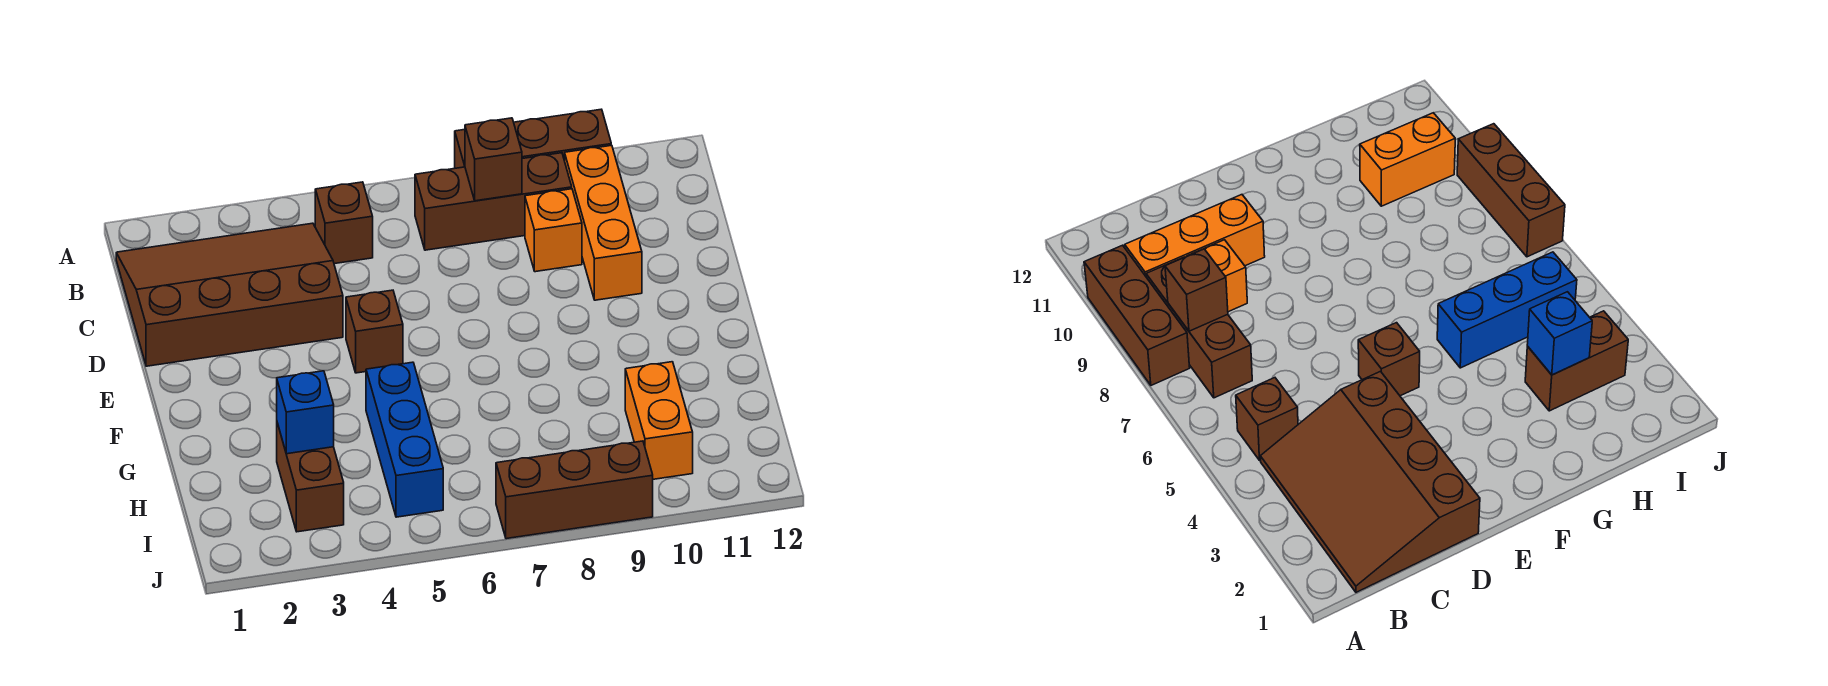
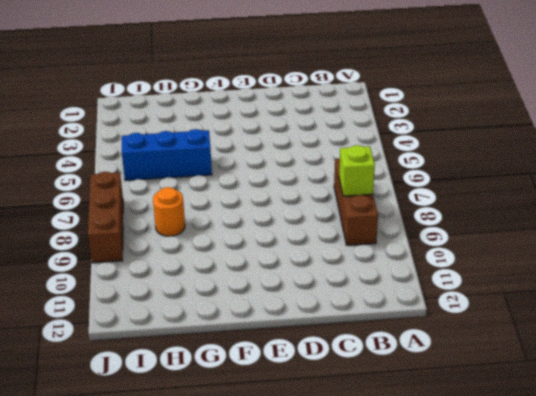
lime brick B8 level 2 -> brown brick B8 level 2
orange round brick H8 level 1 -> none
none -> brown brick A8:A10 level 1
none -> brown slope B1:D4 level 1 top D
none -> brown brick B5 level 1

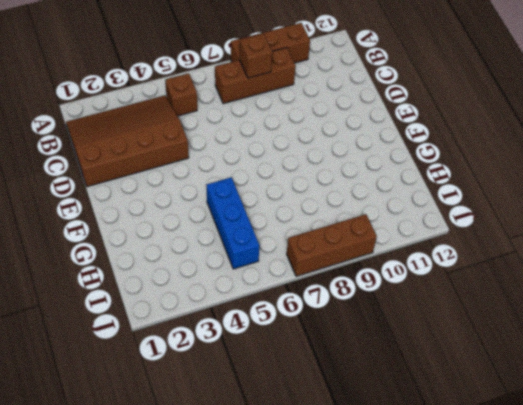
none -> orange brick B10:D10 level 1
none -> orange brick C9 level 1
none -> brown brick E5 level 1

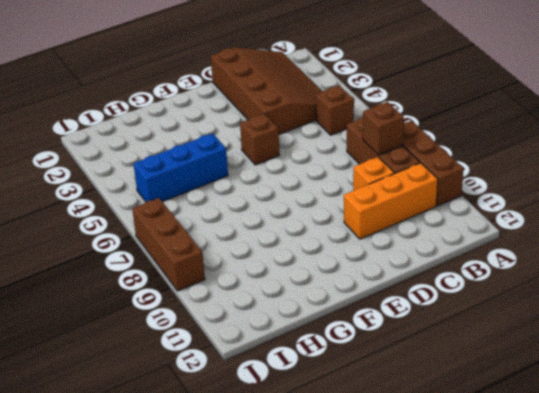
none -> brown brick H3:I3 level 1
none -> orange brick H10:I10 level 1
none -> blue brick H3 level 2

